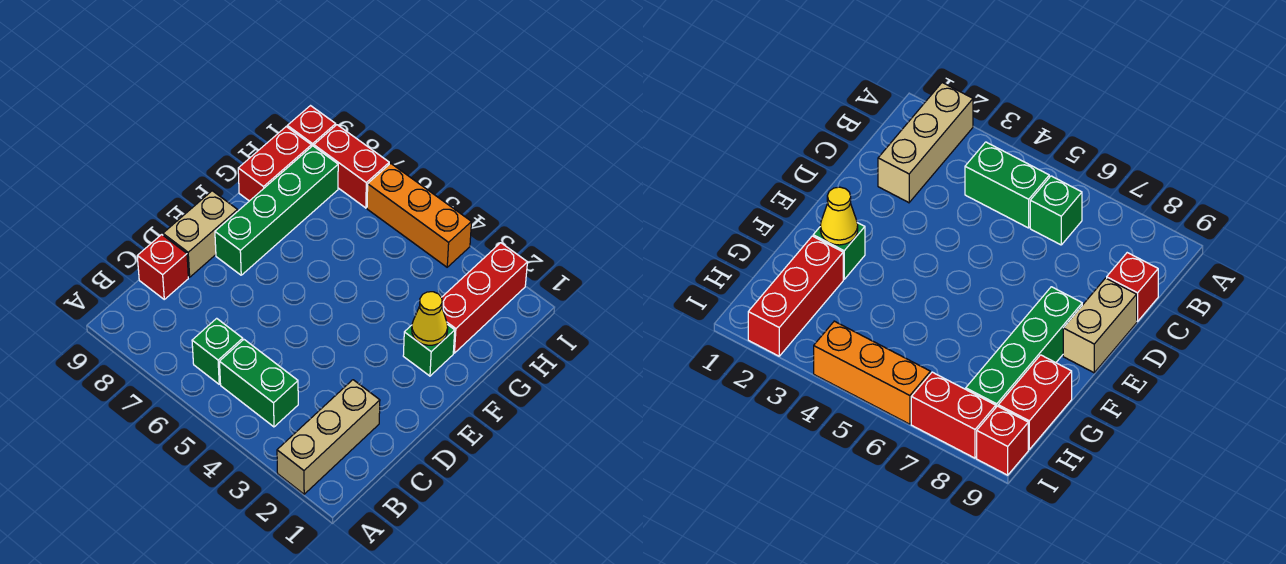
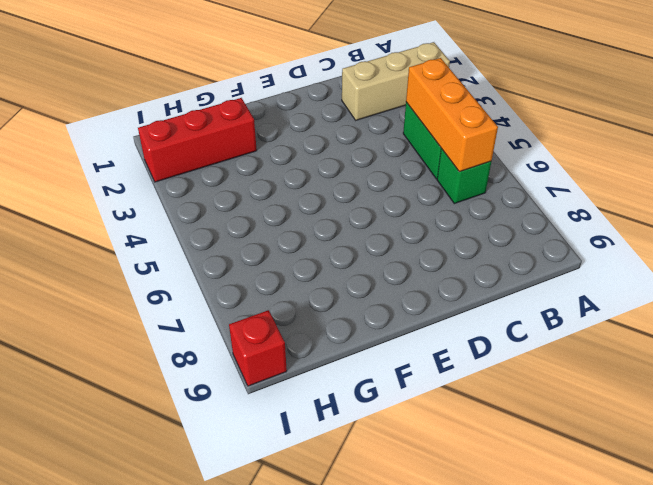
orange brick B4:B6 level 2 -> orange brick I4:I6 level 1
none -> red brick C9 level 1
none -> tan brick D9:E9 level 1
none -> green brick E8:H8 level 1

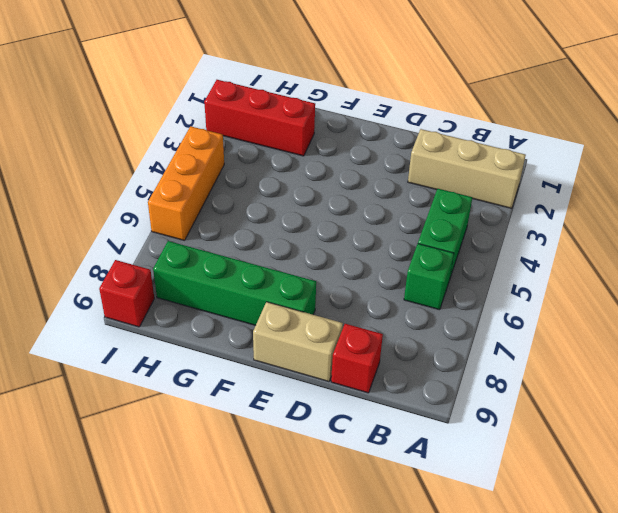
none -> green brick F2 level 1
none -> red brick G9:H9 level 1
none -> red brick I7:I8 level 1

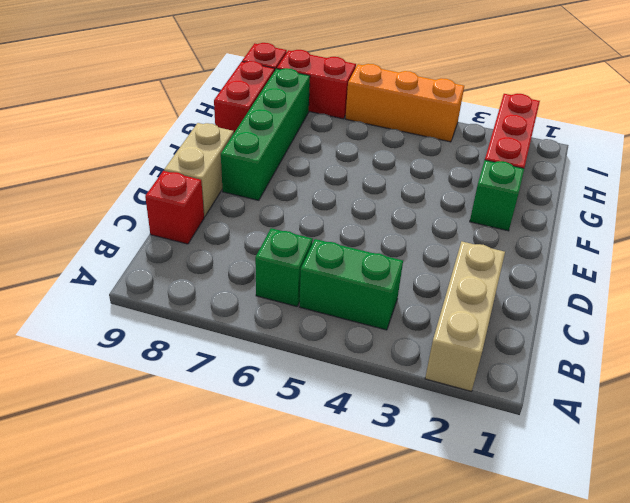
none -> yellow cone F2 level 2

